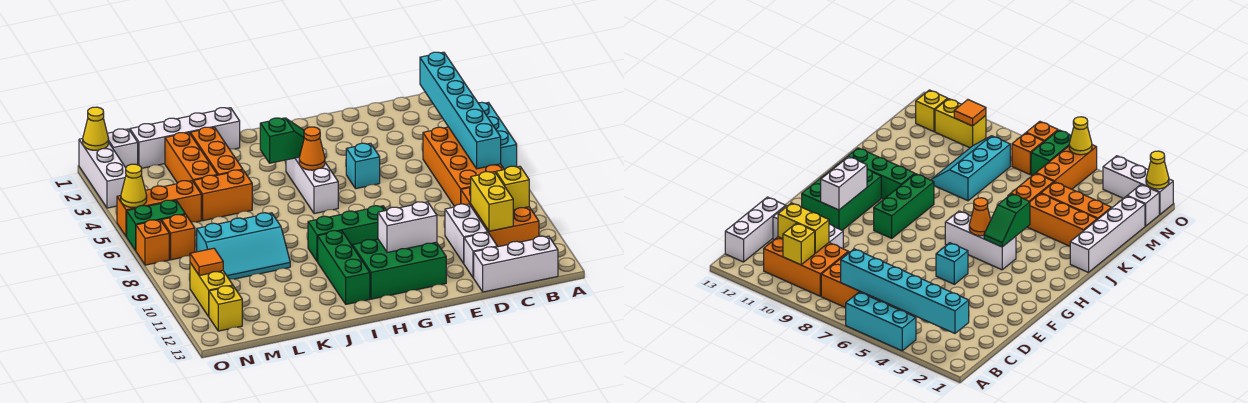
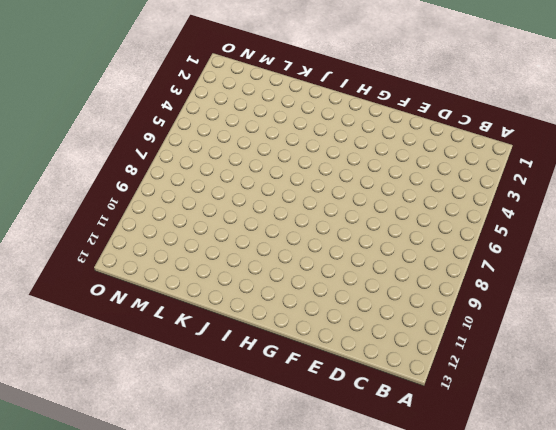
none -> cyan brick A4:A6 level 1
none -> orange brick B5:C8 level 1
none -> orange brick B9:C11 level 1
none -> white brick B13:D13 level 1

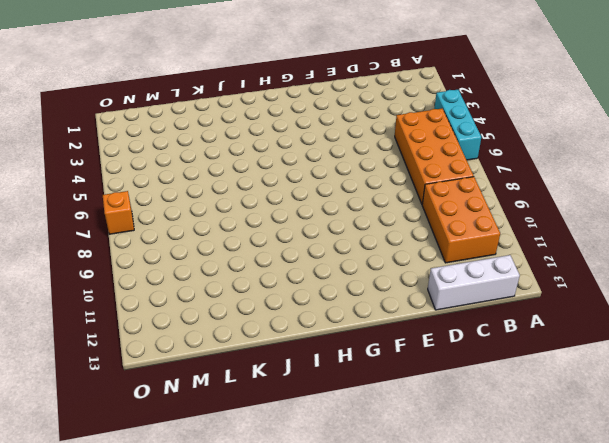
none -> white brick D10:D11 level 1
none -> white brick D12 level 1
none -> cyan brick F5 level 1
none -> green brick F11:H12 level 1

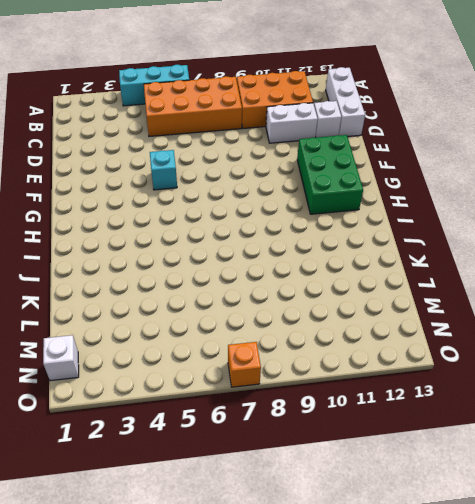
none -> green brick G9:I9 level 1
none -> white brick H4:H6 level 1
none -> green brick I10:I12 level 1
none -> white brick J1:M1 level 1

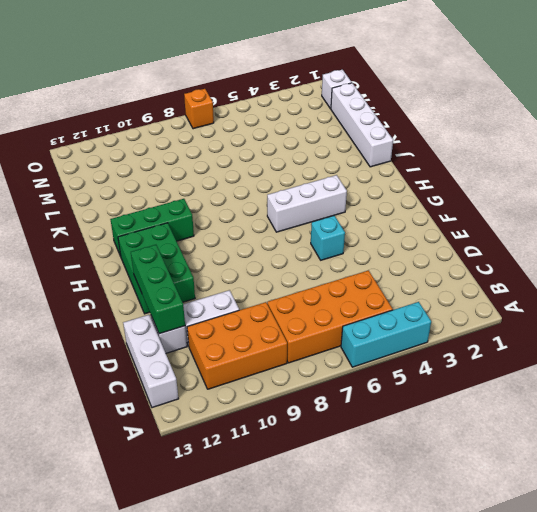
green brick D12:F12 level 2 -> green brick G9:I9 level 1
none -> orange brick K2:K4 level 1
none -> orange brick K5:L5 level 1
none -> cyan slope K8:M9 level 1 top 8
none -> orange brick L2:L4 level 1

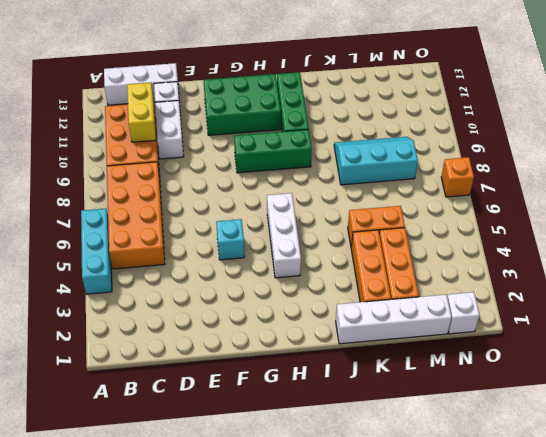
none -> orange brick M5:O5 level 1
none -> green brick N6:O6 level 1
none -> orange brick N7 level 1
none -> yellow brick N10:N11 level 1

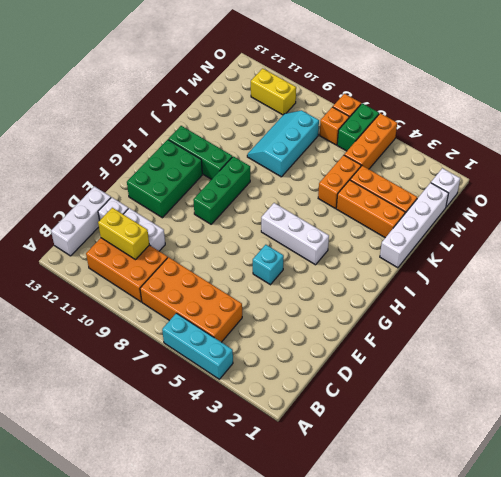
none -> yellow brick N12 level 1
none -> white brick O1:O3 level 1
none -> cyan brick B2:B7 level 2
none -> yellow brick B10 level 2

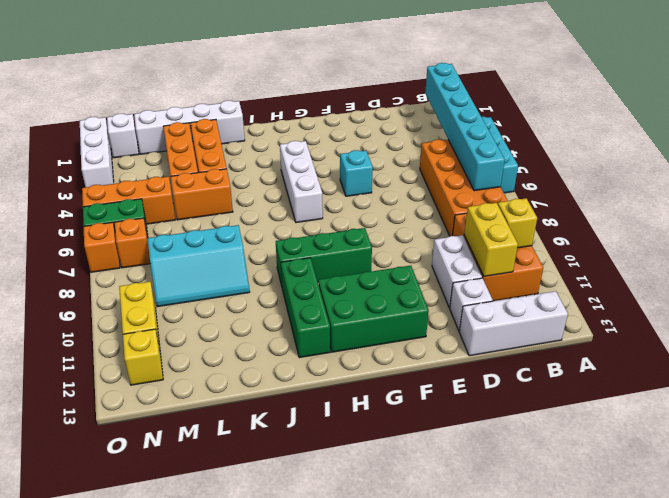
none -> white brick F11:G11 level 2
none -> green slope H4:I4 level 2 top I
none -> orange cone H5 level 2
none -> orange tile N10 level 2

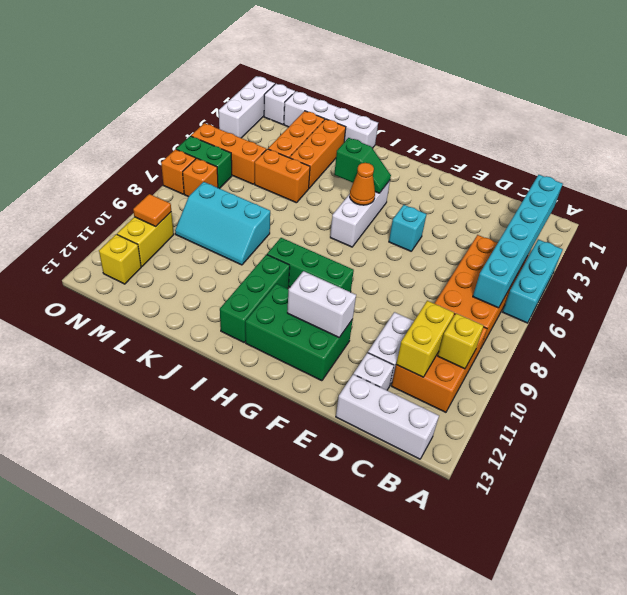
none -> yellow cone O1 level 2
none -> yellow cone O5 level 2

